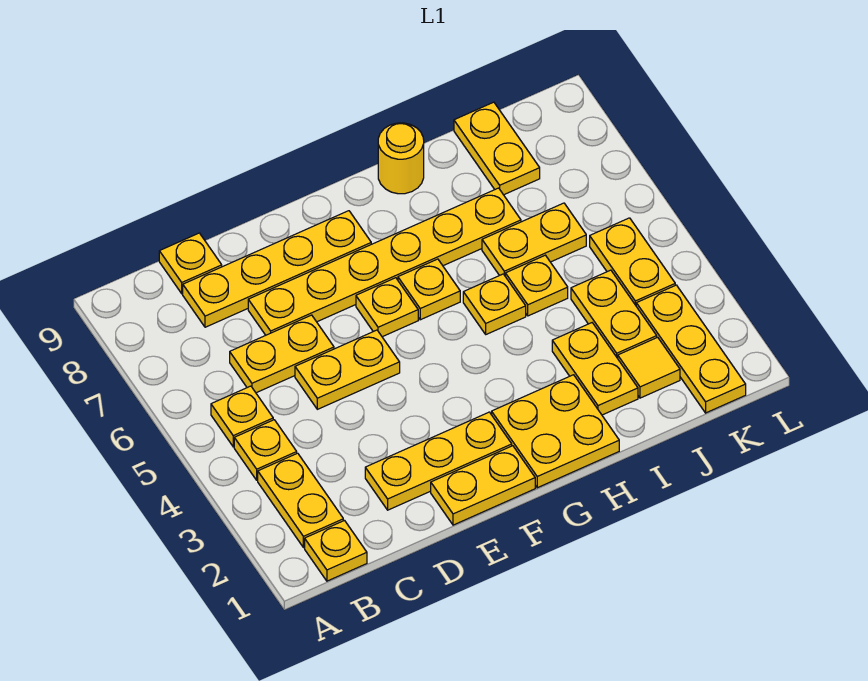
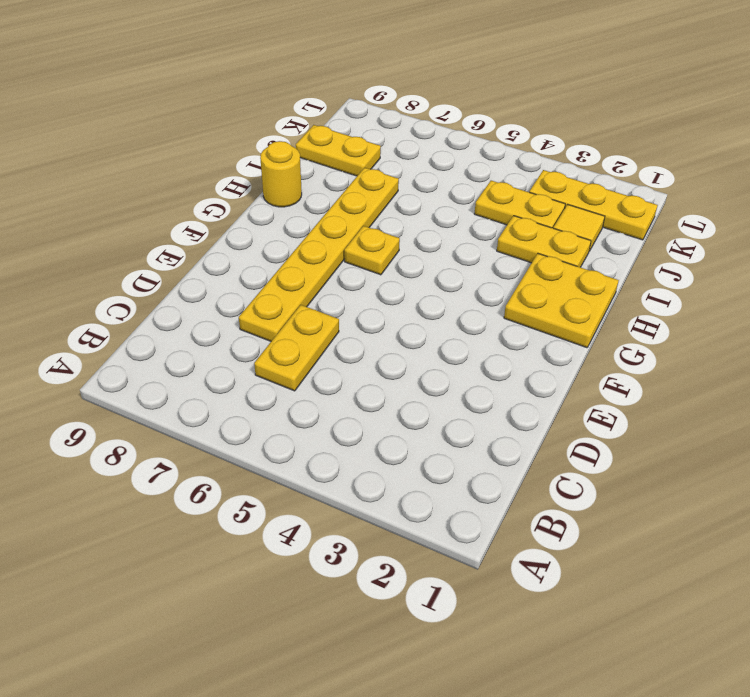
none -> yellow plate B1 level 1
none -> yellow plate B2:B3 level 1
none -> yellow plate B4 level 1

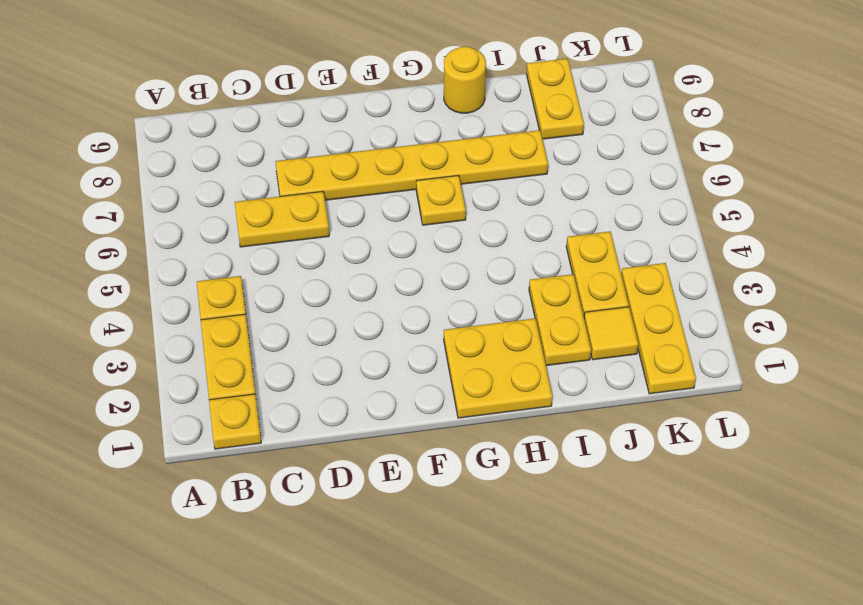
none -> yellow plate B5 level 1
none -> yellow plate C8:F8 level 1
none -> yellow plate C9 level 1

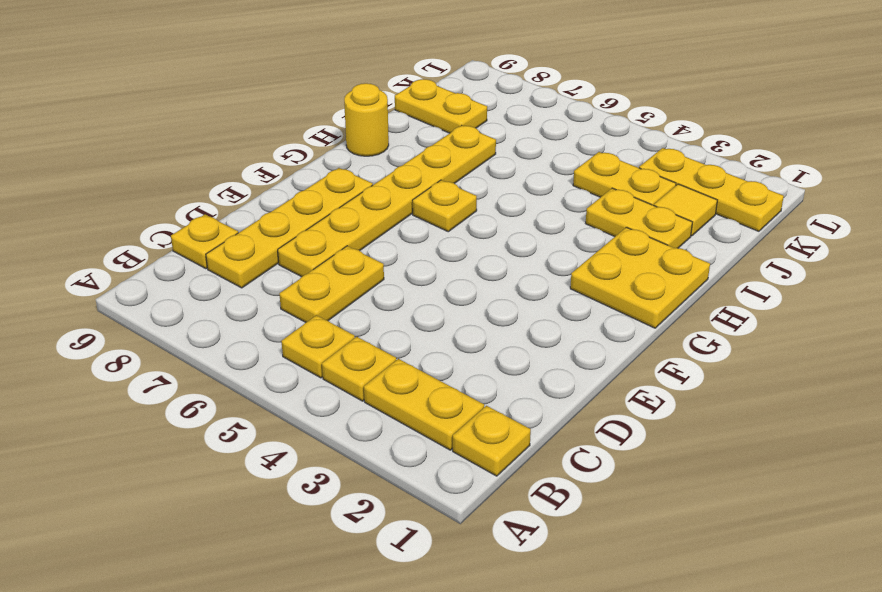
none -> yellow plate D2:F2 level 1
none -> yellow plate D5:E5 level 1
none -> yellow plate E1:F1 level 1

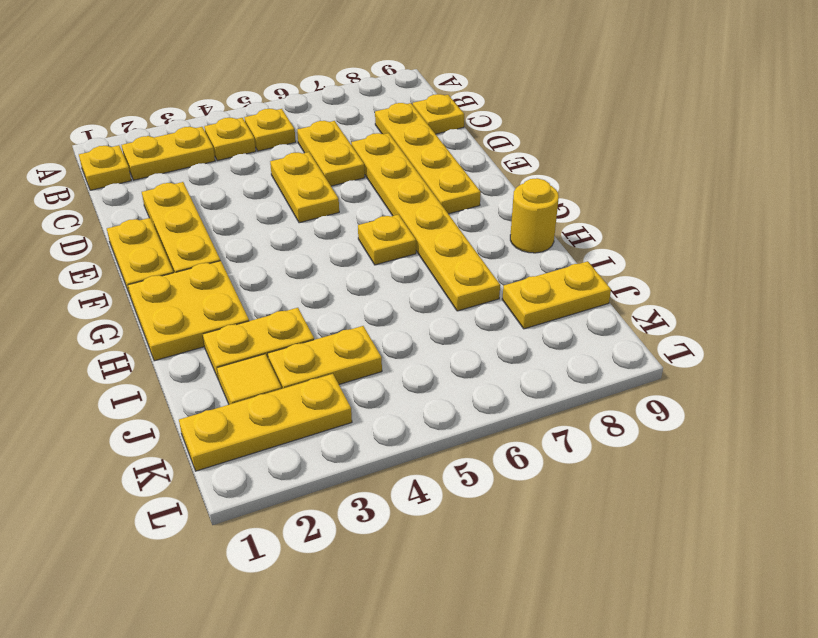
none -> yellow plate F6 level 1
none -> yellow plate H5 level 1
none -> yellow plate I5 level 1

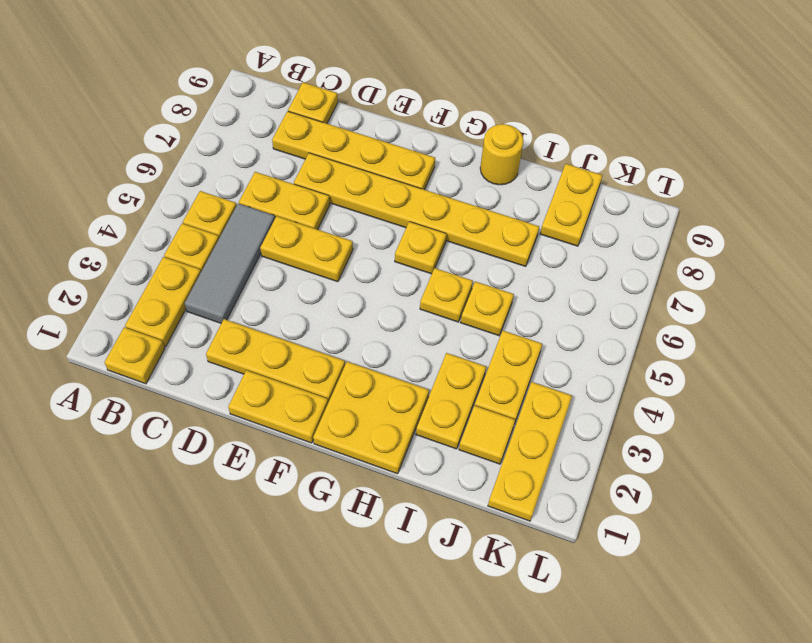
grey tile C3:C5 level 1 -> none
none -> yellow plate F6 level 1
none -> yellow plate I6:J6 level 1
none -> yellow plate K4:K5 level 1

